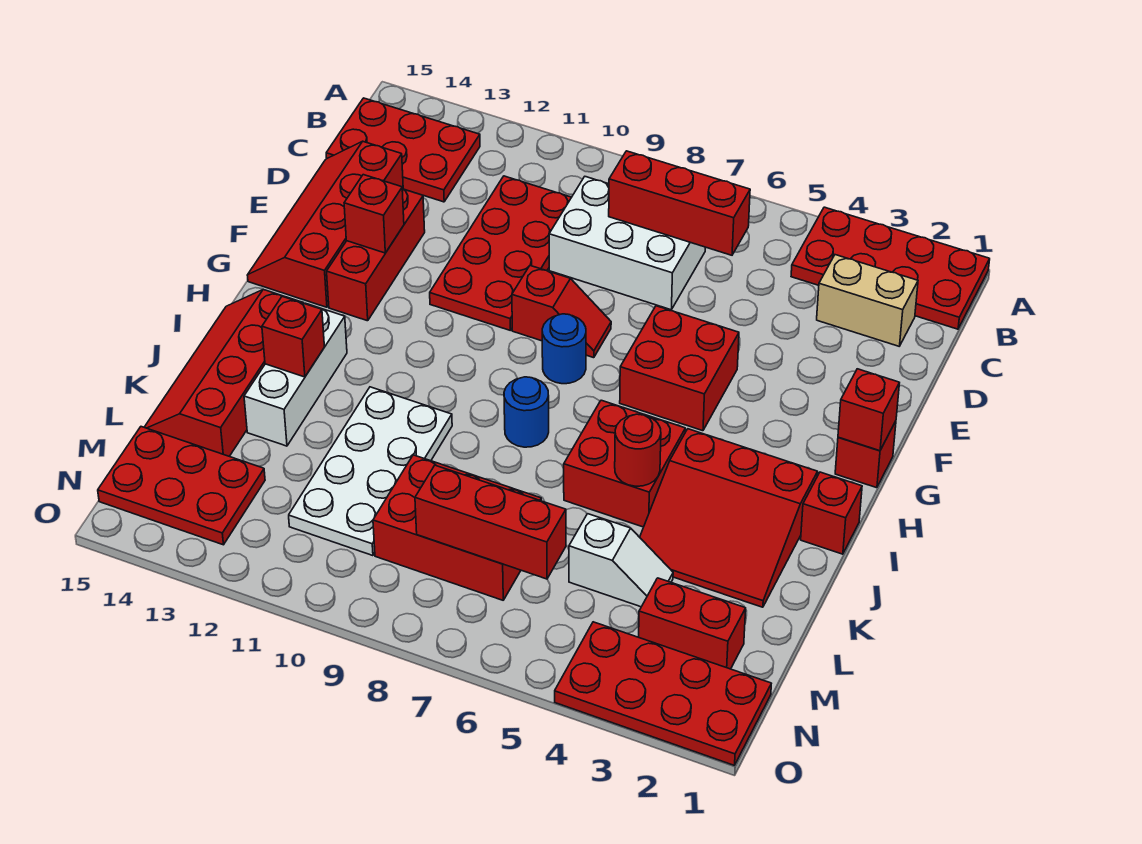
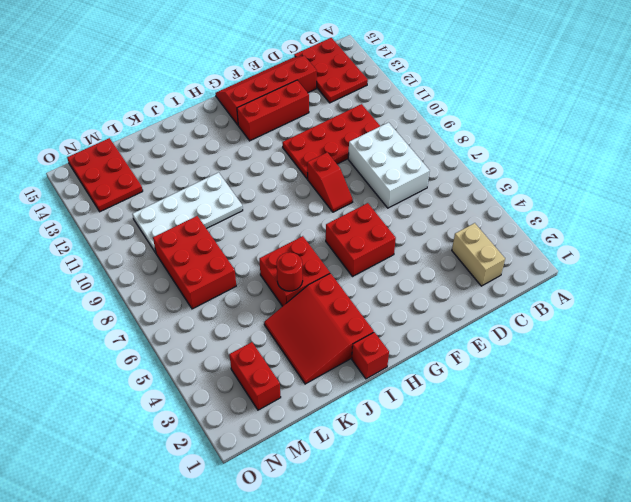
none -> red plate A1:B4 level 1
none -> red brick G1 level 1
none -> blue round brick G8 level 1

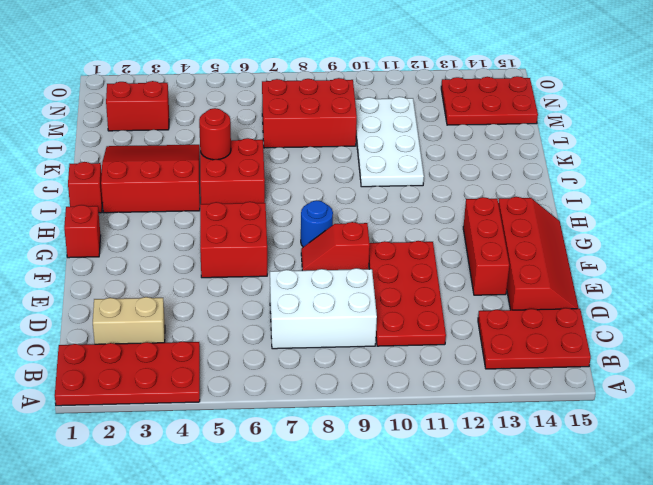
none -> blue round brick I8 level 1
none -> white brick I13:K13 level 1
none -> red slope I14:L15 level 1 top 14

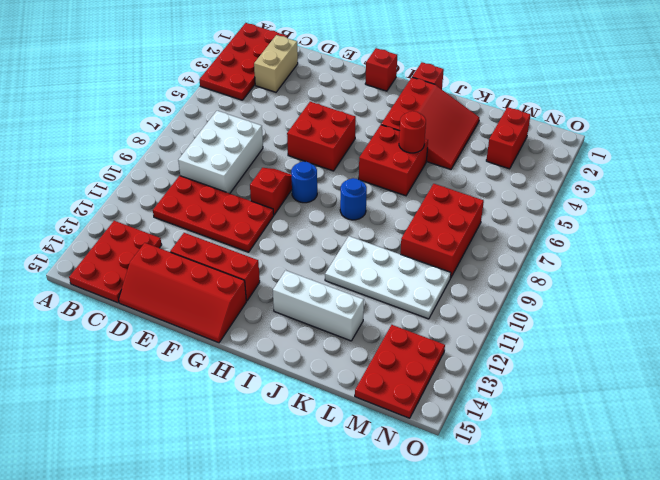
none -> red slope I14:L15 level 1 top 14
none -> white slope L4:L5 level 1 top 5
none -> red plate N1:O4 level 1

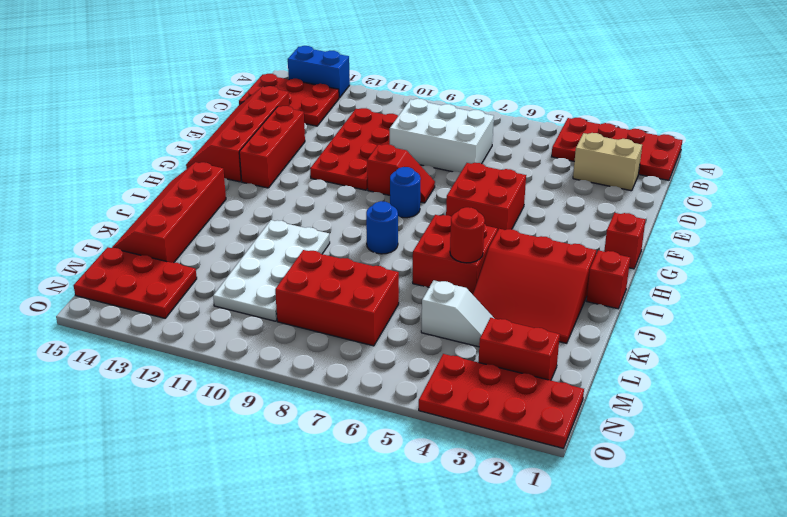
blue brick A13:A14 level 1 -> none
none -> white brick I13:K13 level 1
none -> red brick C6:C8 level 2
none -> red brick F13 level 2

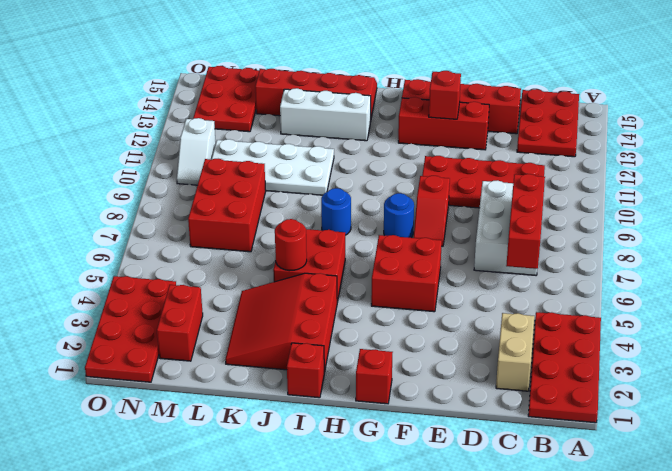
white slope N10:N11 level 1 top 11 -> white slope L4:L5 level 1 top 5
none -> red brick G1 level 2
none -> red brick J13 level 2
none -> red brick M6:M8 level 2

